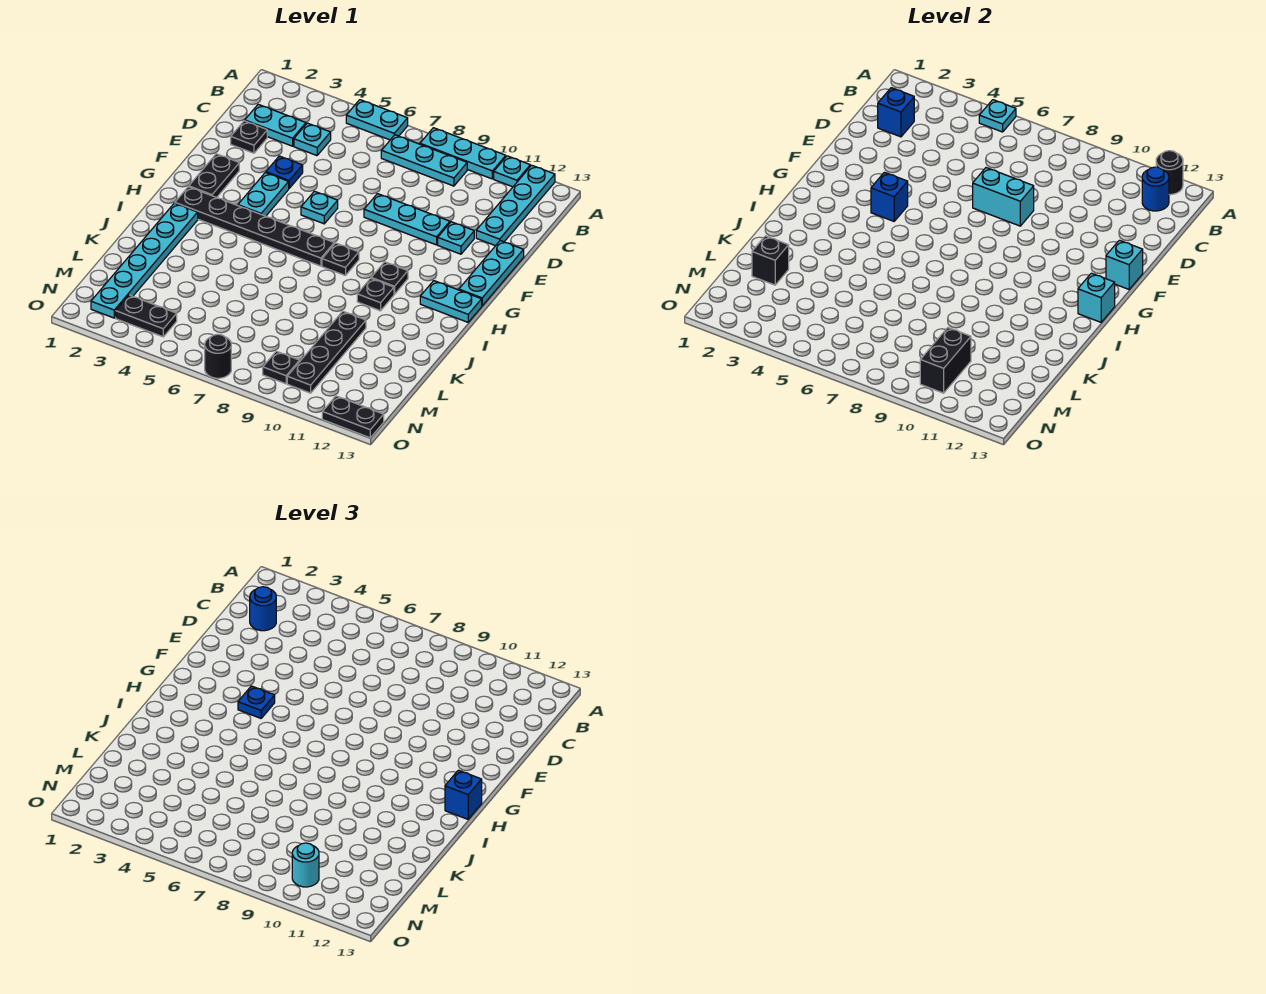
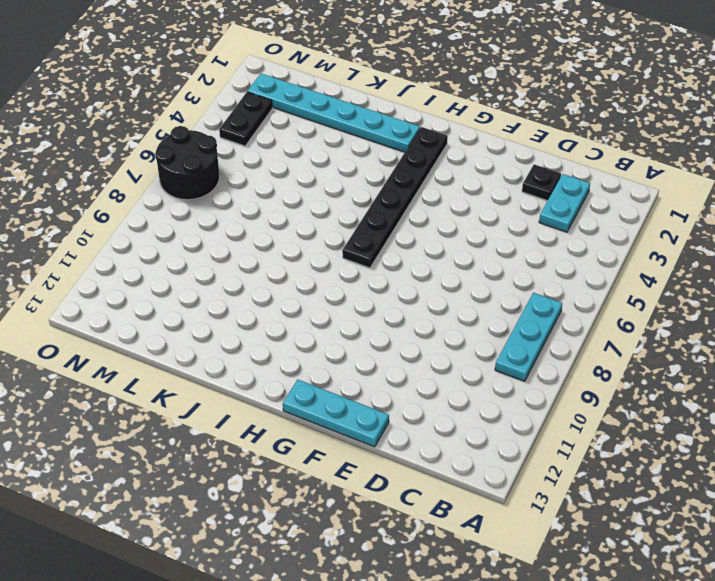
black round brick N6:O7 level 1 -> black round brick O7 level 1
none -> cyan plate A5:A6 level 1
none -> cyan plate A8:A10 level 1
none -> cyan plate A11 level 1
none -> cyan plate A12:D12 level 1

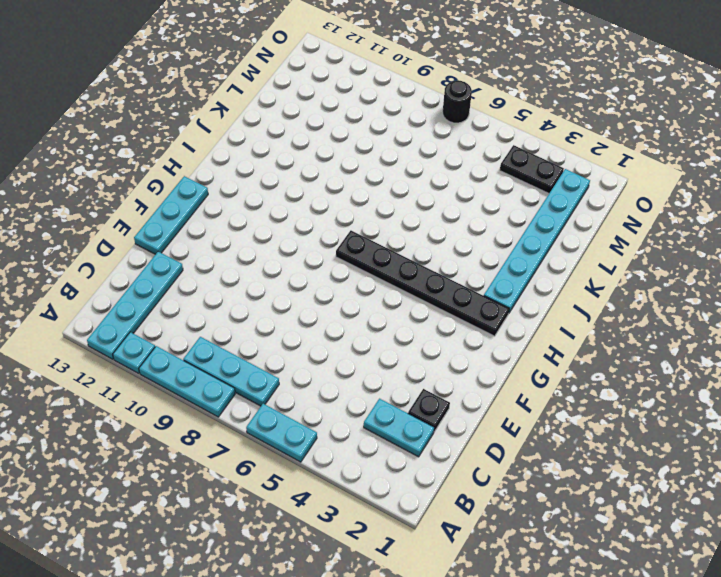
none -> cyan plate C4 level 1
none -> blue plate E4 level 1
none -> cyan plate E8:E10 level 1
none -> cyan plate E11 level 1

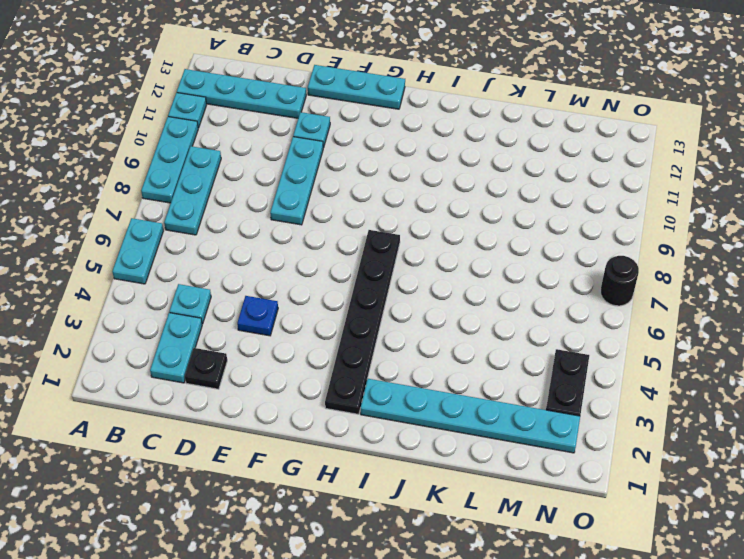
none -> black plate F2:G2 level 1
none -> cyan plate F4:G4 level 1
none -> cyan plate F6 level 1
none -> black plate H8 level 1

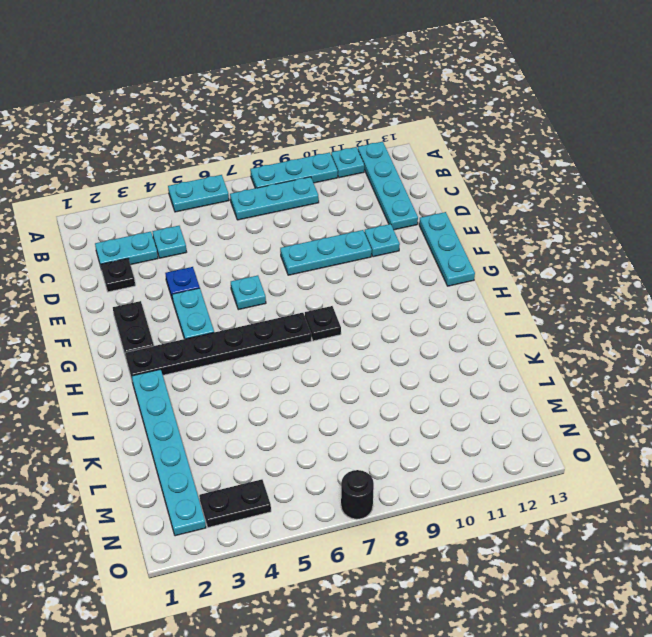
none -> black plate H10 level 1
none -> cyan plate H12:H13 level 1
none -> black plate I10 level 1
none -> black plate K10:N10 level 1

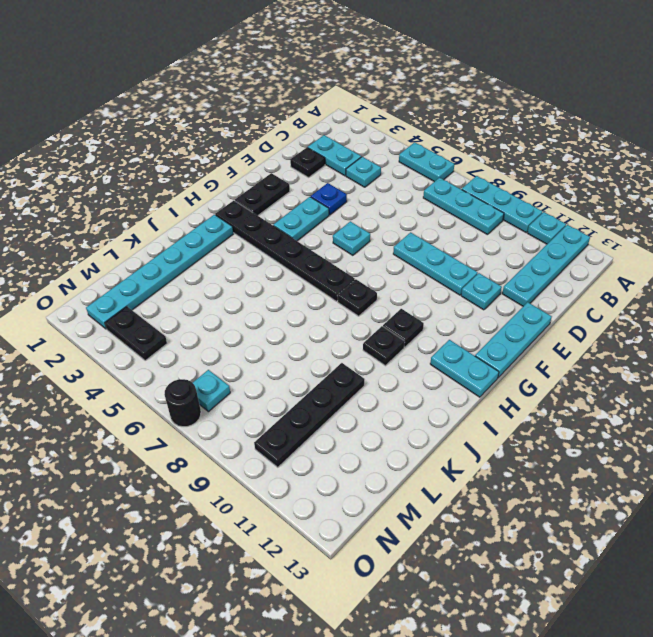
cyan plate N7 level 1 -> cyan plate A5 level 2
none -> black plate N9 level 1
none -> black plate O12:O13 level 1
none -> black round brick A12 level 2
none -> blue round brick B12 level 2

